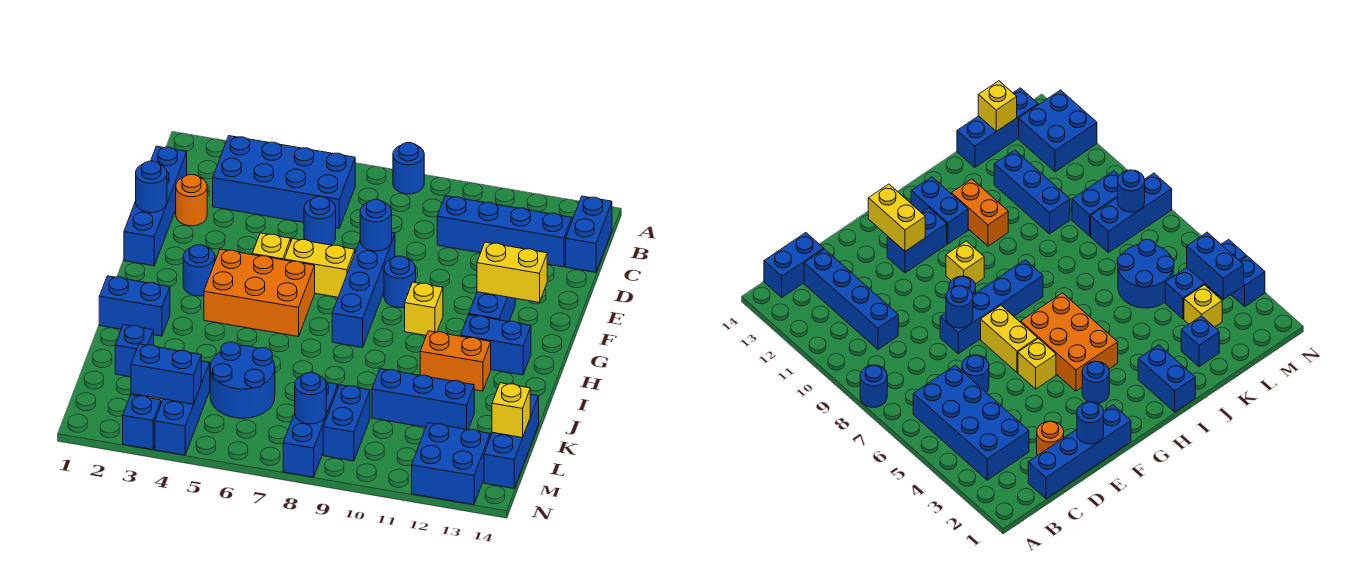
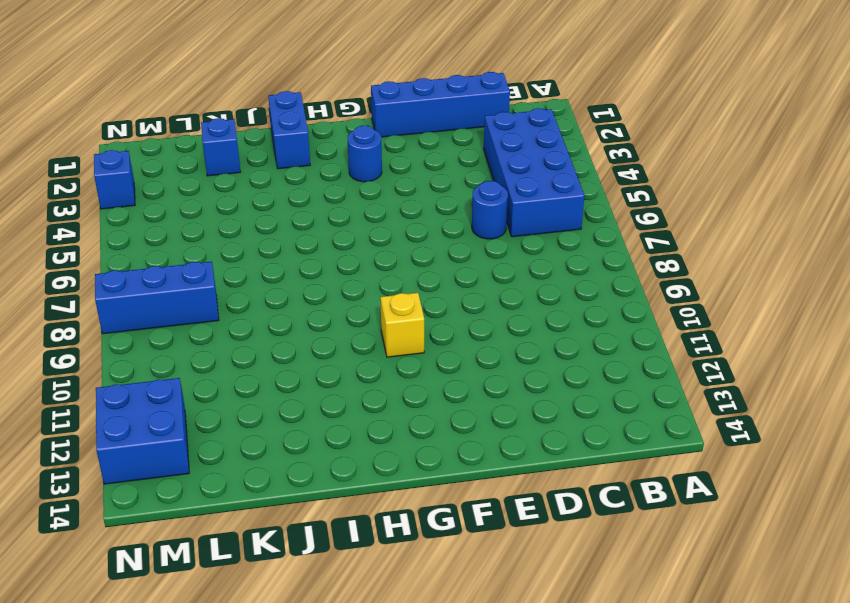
none -> blue round brick A8 level 1
none -> blue brick B14:C14 level 1
none -> blue brick C10:C13 level 1
none -> orange round brick D2 level 1

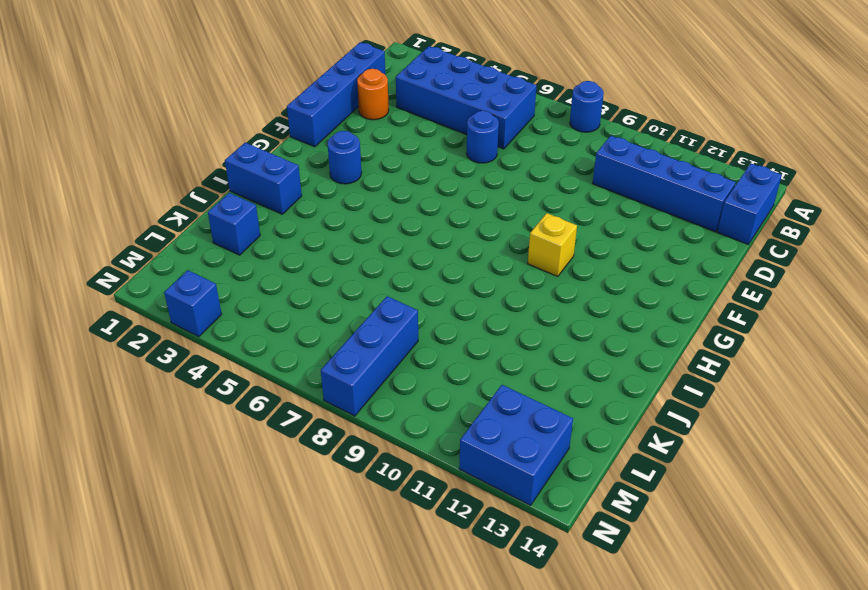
none -> blue brick E8:H8 level 1
none -> yellow brick F5 level 1
none -> yellow brick F6:F7 level 1
none -> blue round brick F9 level 1

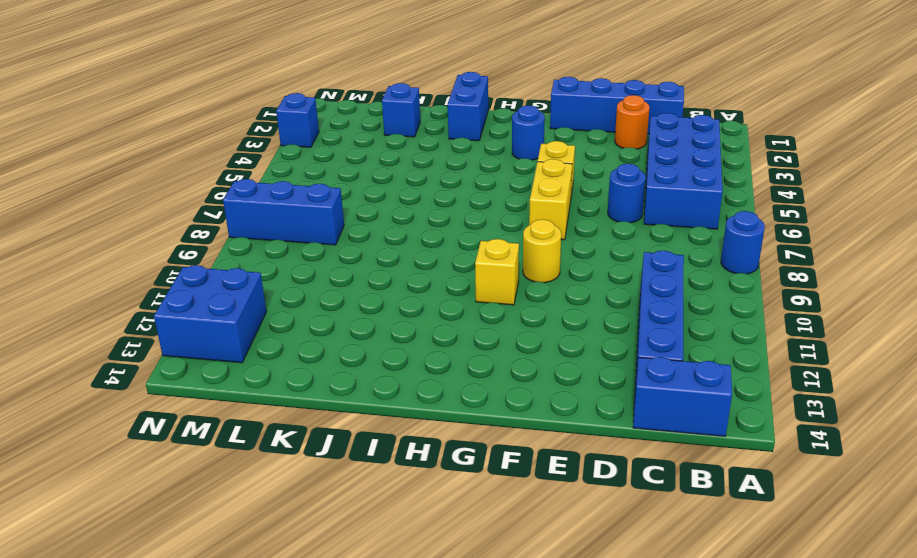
yellow round brick F9 level 1 -> blue round brick F9 level 1
none -> blue brick E8:H8 level 1
none -> blue brick F12:G12 level 1
none -> orange brick G4:H6 level 1
none -> blue brick H12:H13 level 1

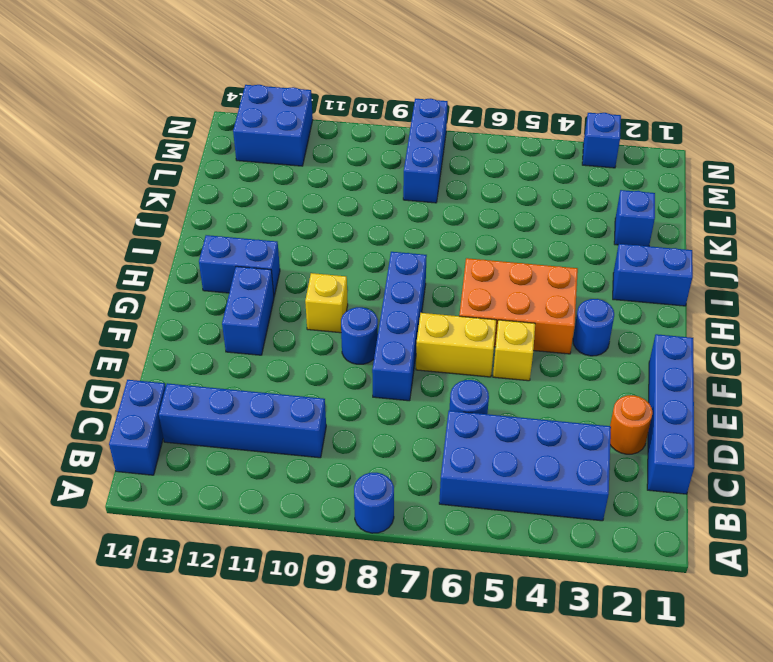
none -> orange brick I11:I12 level 1
none -> blue round brick K5:L6 level 1
none -> blue brick K10:K12 level 1
none -> blue brick K14:M14 level 1

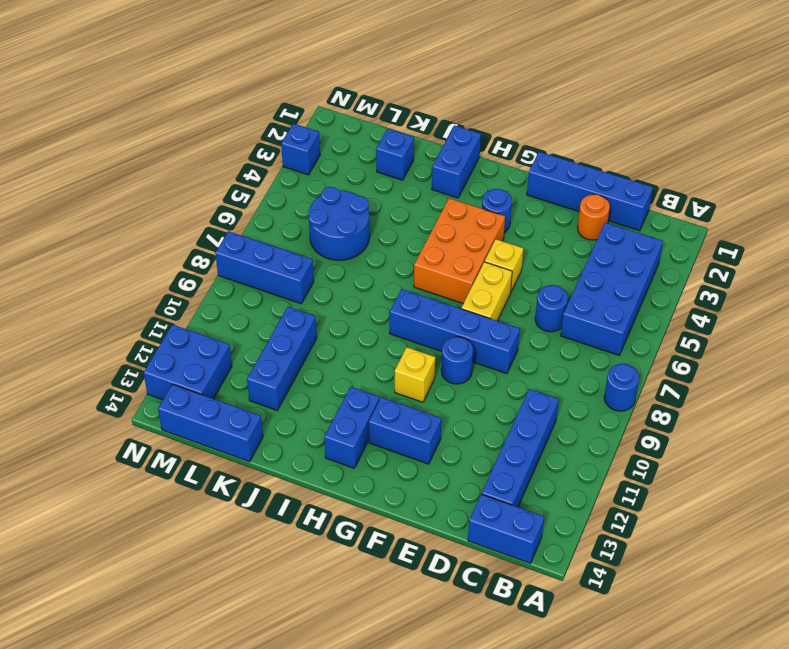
none -> orange brick I11:I12 level 1
none -> yellow brick L3 level 1
none -> blue brick L4:N4 level 1
none -> blue brick L9:M9 level 1

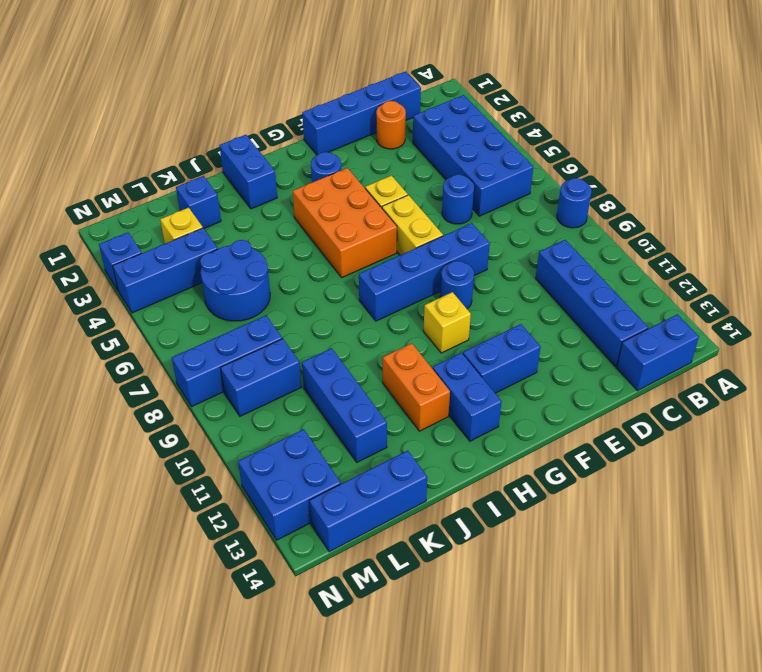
none -> blue round brick E1 level 2
none -> blue round brick E8 level 2
none -> yellow brick F12:F13 level 2
none -> yellow brick L14 level 2

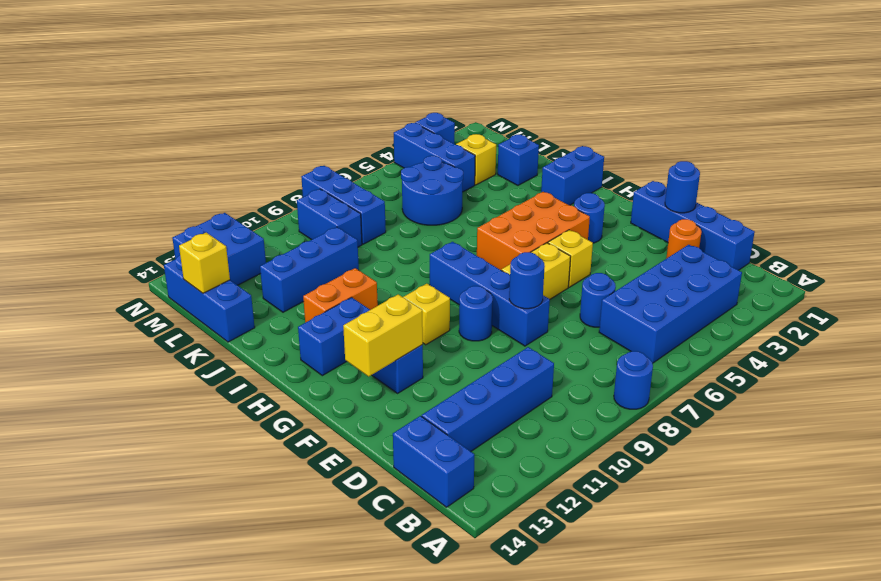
none -> blue brick M3:M4 level 2
none -> blue round brick M8 level 2

